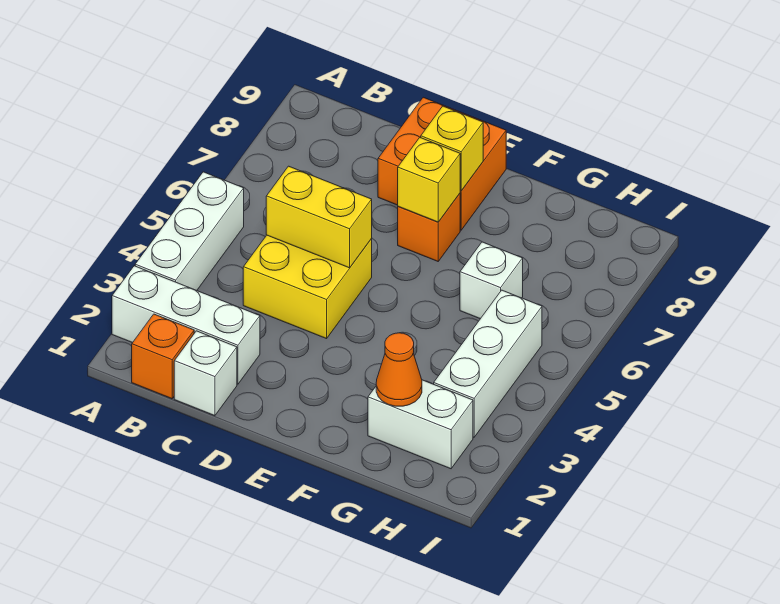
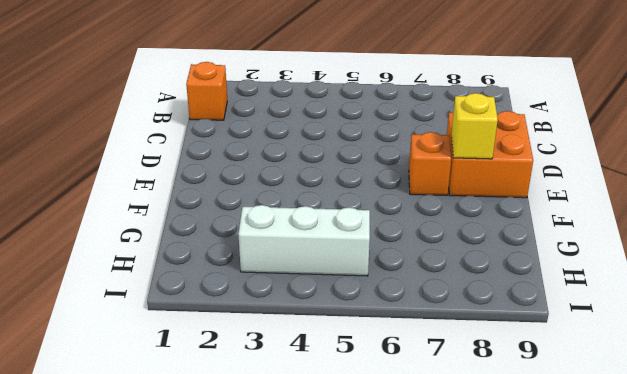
none -> white brick A2:C2 level 1
none -> white brick A3:A5 level 1
none -> white brick C1 level 1

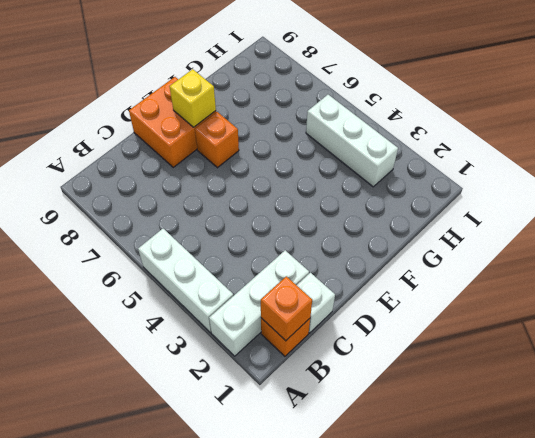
orange brick B1 level 2 -> none
none -> yellow brick C4:D5 level 1
none -> white brick G2:H2 level 1
none -> white brick G6 level 1

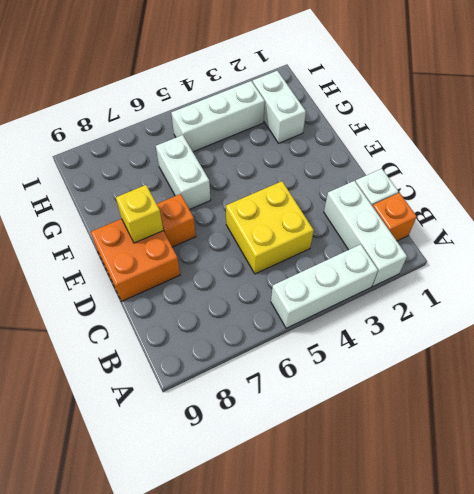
white brick F6:G6 level 1 -> white brick G6 level 1
none -> yellow brick C5:D5 level 2
none -> yellow brick E7 level 2
none -> orange cone G2 level 2

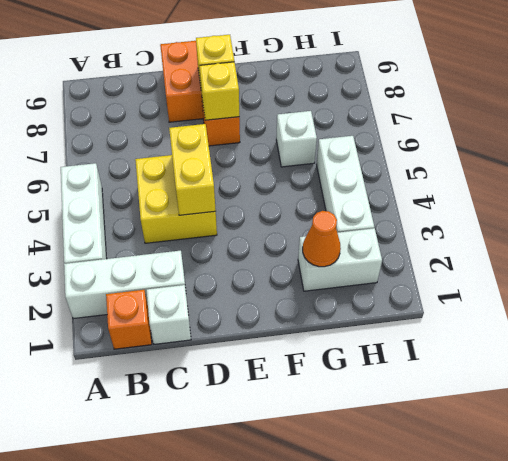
yellow brick D4:D5 level 2 -> yellow brick C5:D5 level 2

